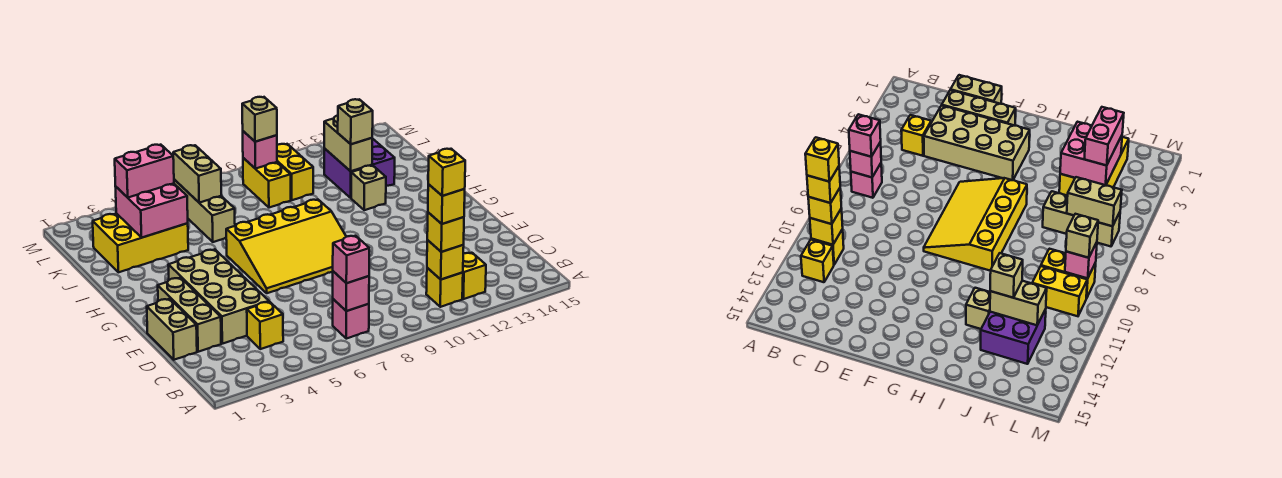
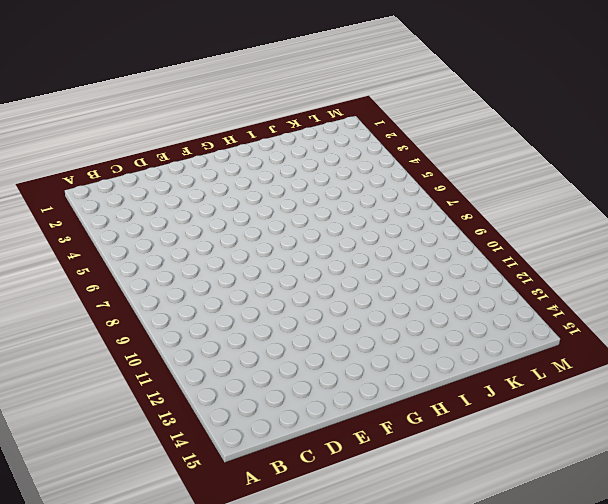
none -> pink brick B7 level 1
none -> yellow brick B11 level 1
none -> yellow brick B12 level 1

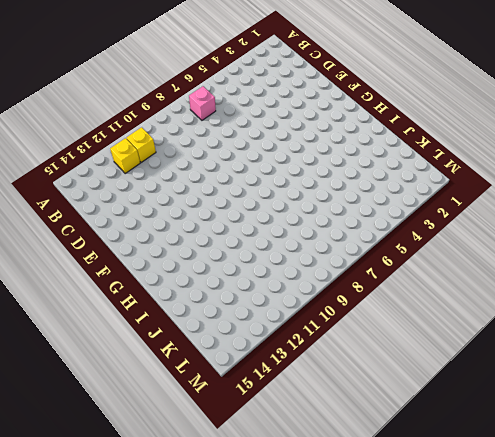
none -> yellow brick C4 level 1
none -> tan brick D1:E1 level 1
none -> tan brick D2:F2 level 1

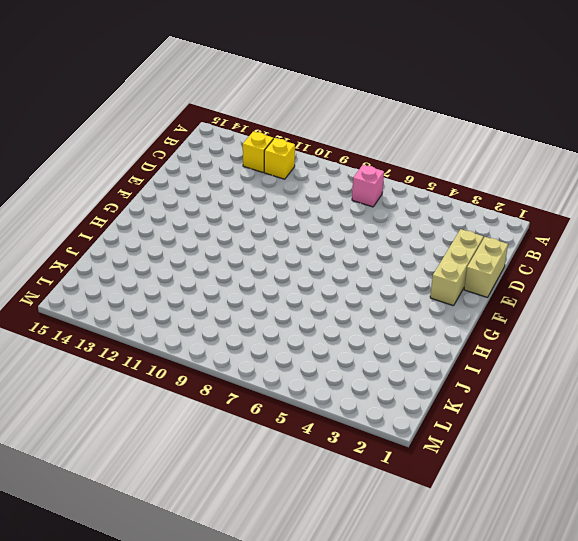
none -> yellow brick C4 level 1
none -> tan brick D3:G4 level 1
none -> yellow slope F6:H9 level 1 top H

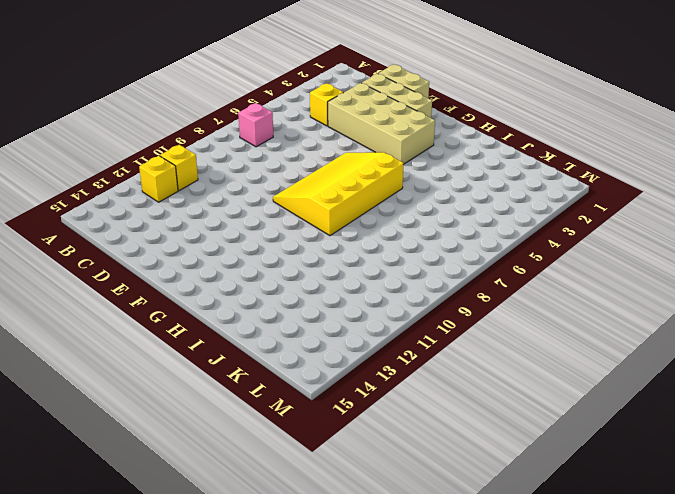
none -> tan brick I12 level 1
none -> yellow brick J2:K4 level 1
none -> tan brick J6:L6 level 1

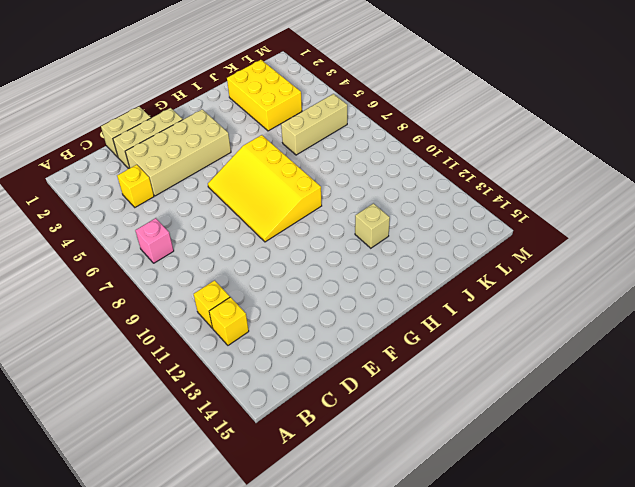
none -> purple brick J12:K13 level 1
none -> yellow brick K9:L9 level 1
none -> yellow brick K10:L10 level 1

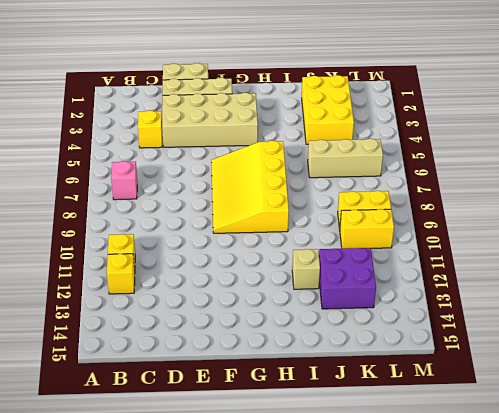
none -> pink brick B7 level 2
none -> yellow brick B11 level 2
none -> pink brick J3:K4 level 2

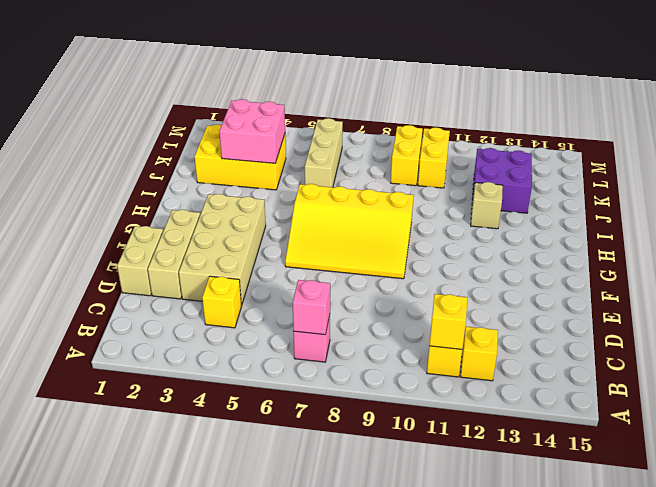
none -> tan brick J12:K12 level 2
none -> tan brick K6:L6 level 2
none -> pink brick L9 level 2

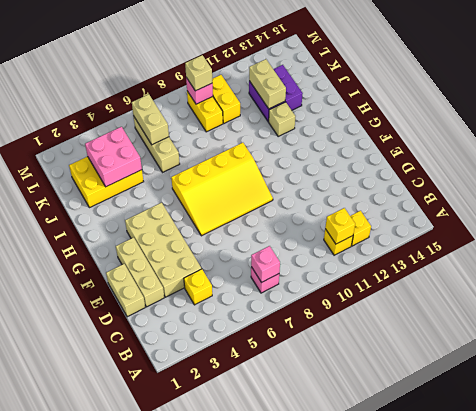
none -> pink brick B7 level 3
none -> yellow brick B11 level 3
none -> tan brick J12 level 3

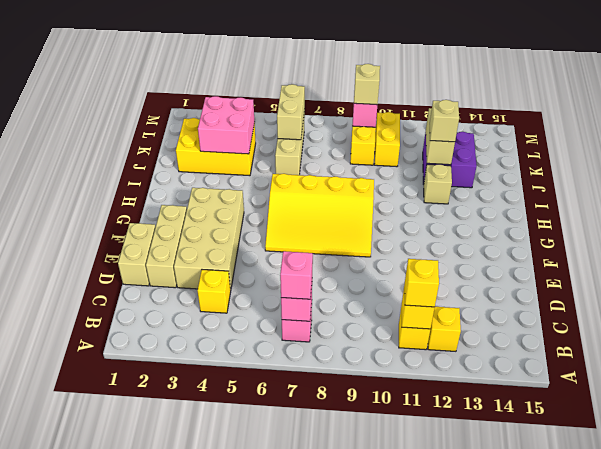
none -> pink brick K3:K4 level 3
none -> yellow brick B11 level 4
none -> yellow brick B11 level 5

